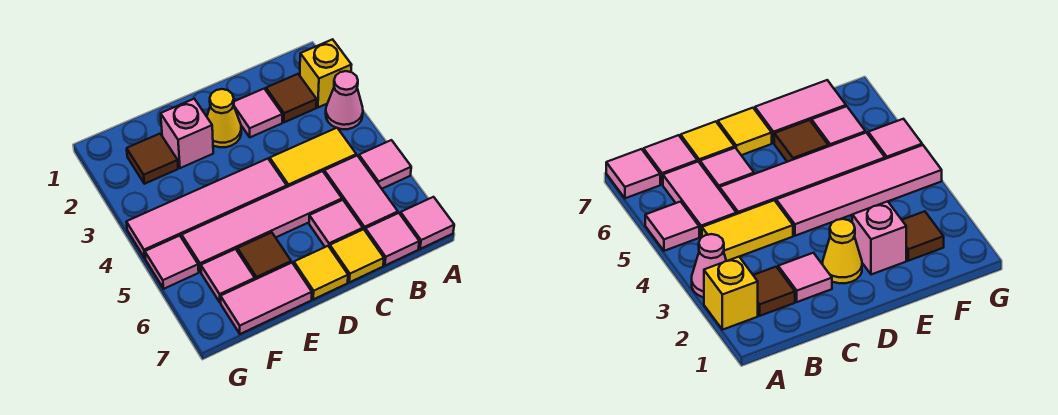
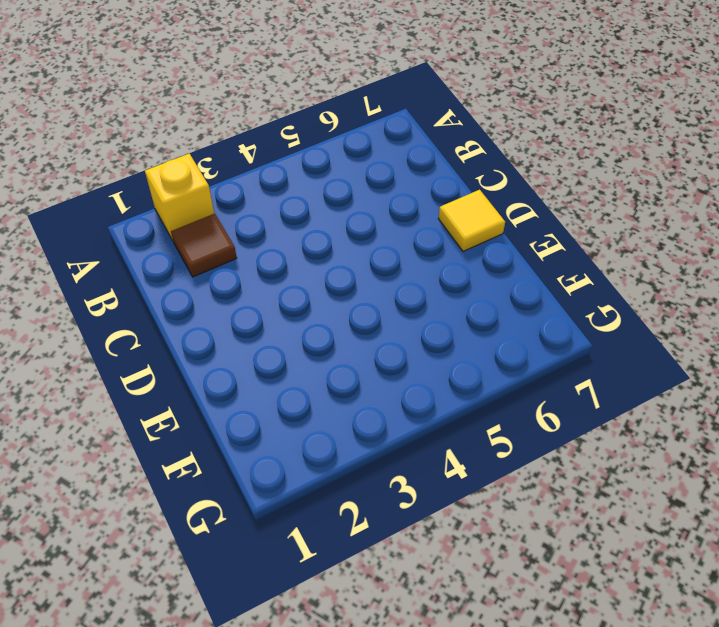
none -> pink cone A3 level 1
none -> pink tile A5 level 1
none -> pink tile A7 level 1

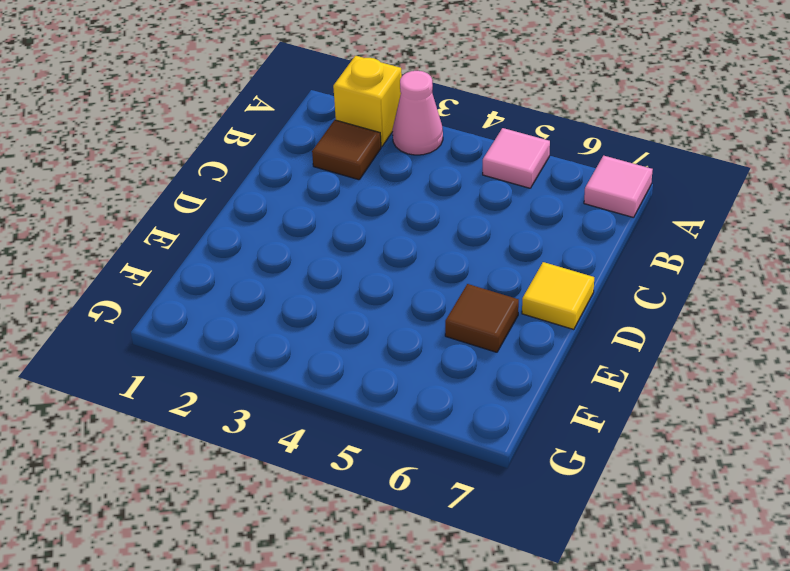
none -> yellow tile B4:C4 level 1
none -> pink tile B5:B6 level 1
none -> pink tile B7 level 1

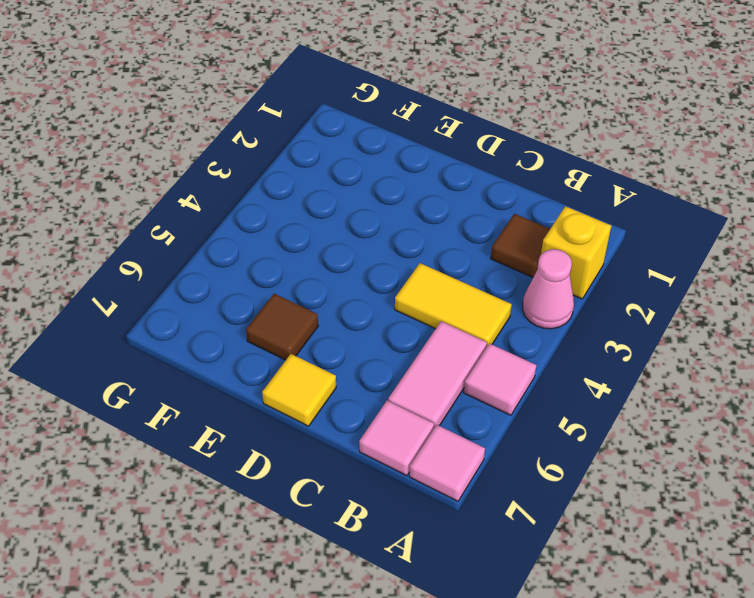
none -> pink tile C2 level 1
none -> pink tile C5:F5 level 1
none -> pink tile C6 level 1

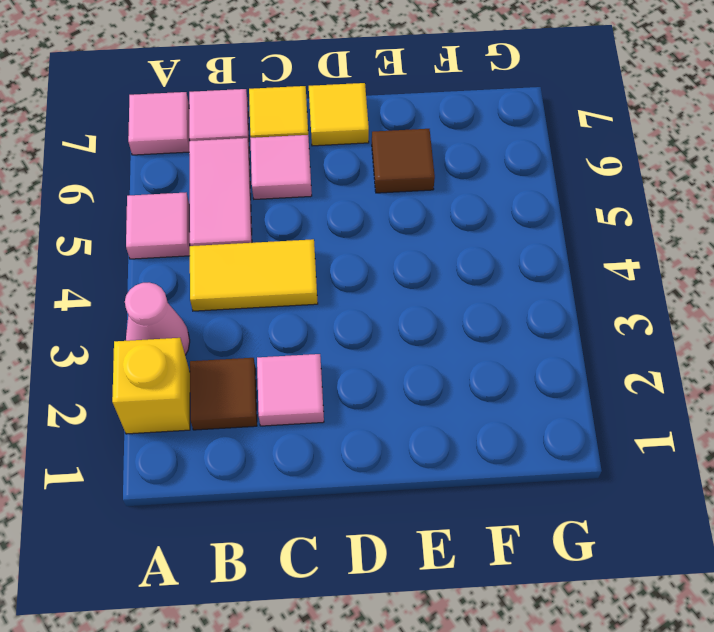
none -> pink tile C5:F5 level 1
none -> yellow cone D2 level 1
none -> pink tile D4:G4 level 1

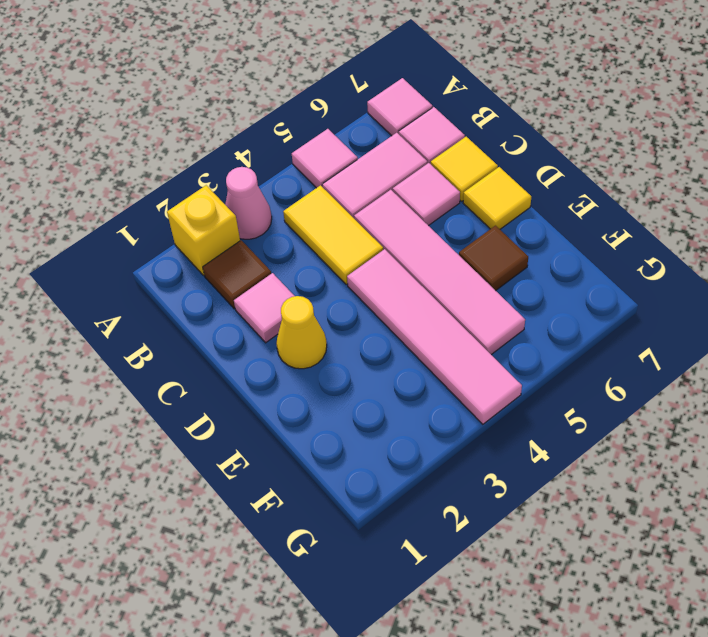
none -> pink brick E2 level 1
none -> pink tile E7:F7 level 1
none -> brown tile F2 level 1

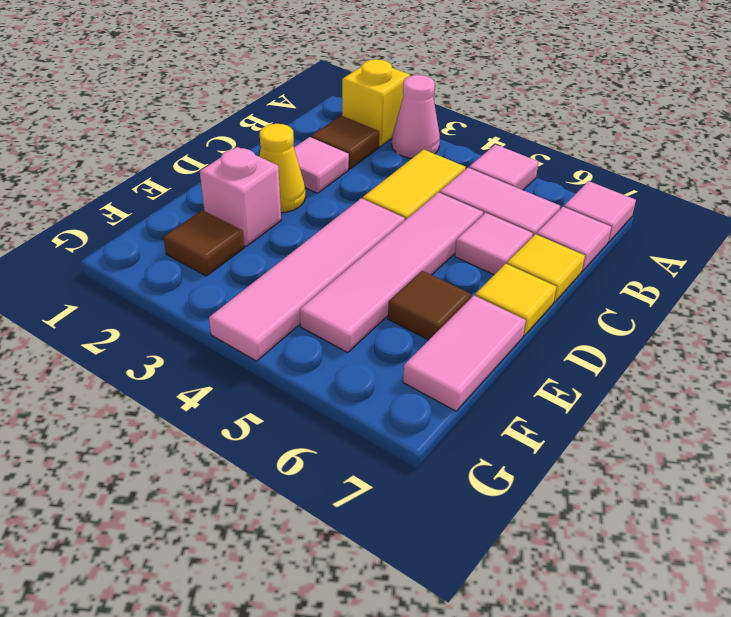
none -> pink tile F6 level 1
none -> pink tile G5 level 1

